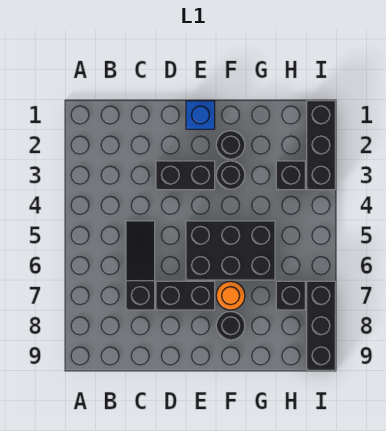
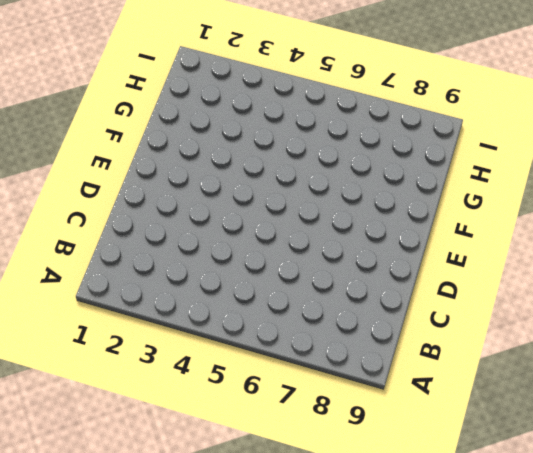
none -> black slope C5:C7 level 1 top 7
none -> black brick D3:E3 level 1
none -> black brick D7:E7 level 1

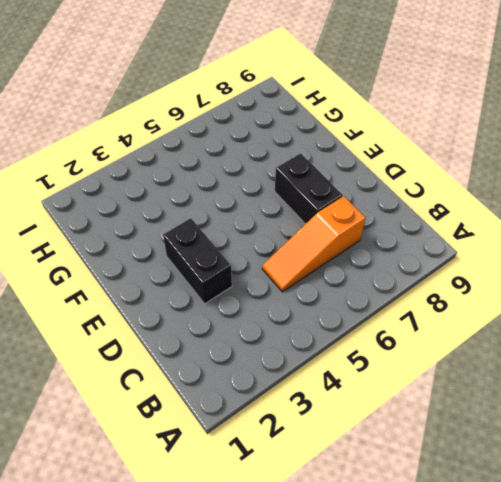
orange slope C5:C7 level 1 top 7 -> black slope C5:C7 level 1 top 7
none -> blue brick E1 level 1
none -> black brick E5:G6 level 1
none -> black round brick F2 level 1

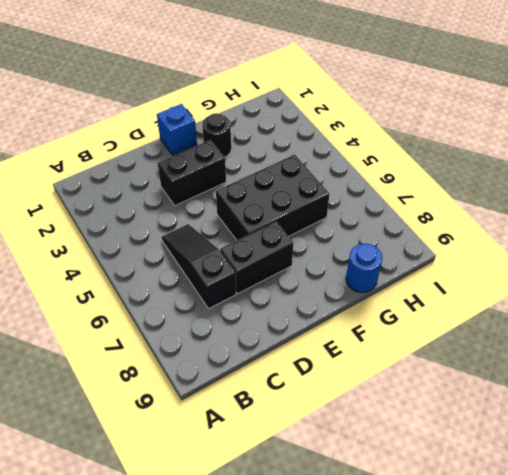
blue round brick G9 level 1 -> none
none -> black round brick F3 level 1
none -> orange round brick F7 level 1
none -> black round brick F8 level 1

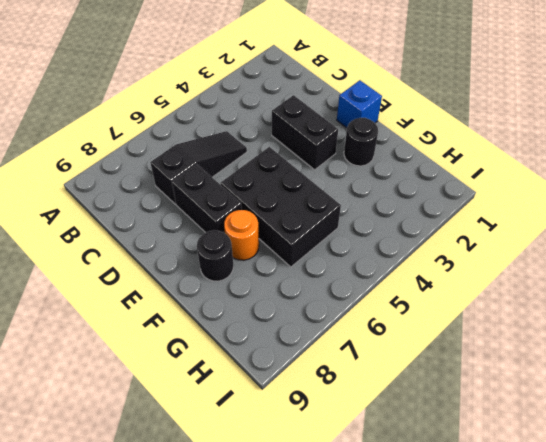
none -> black round brick F3 level 1
none -> black brick H3 level 1
none -> black brick H7 level 1

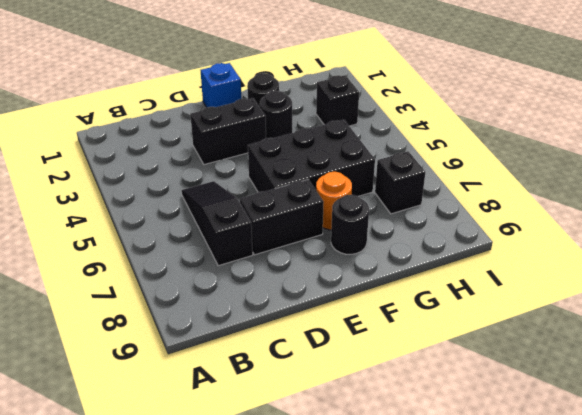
none -> black brick I1:I3 level 1
none -> black brick I7:I9 level 1

